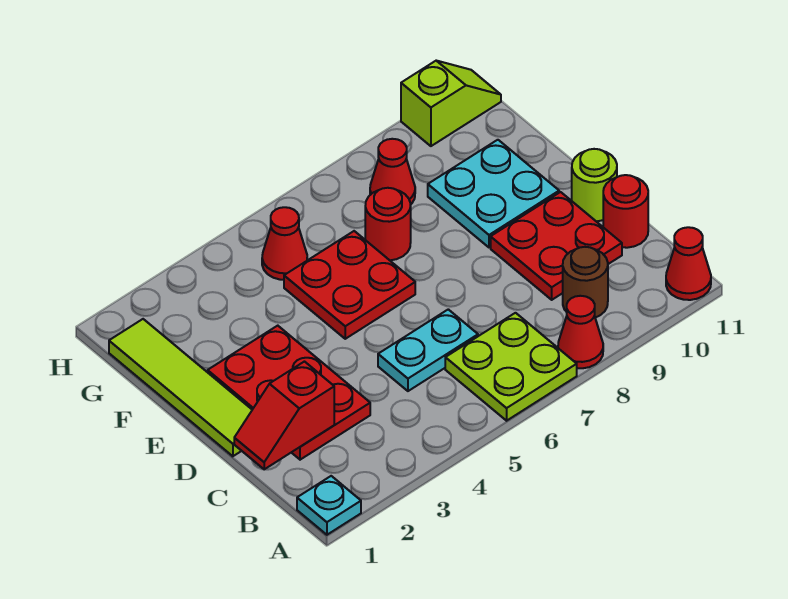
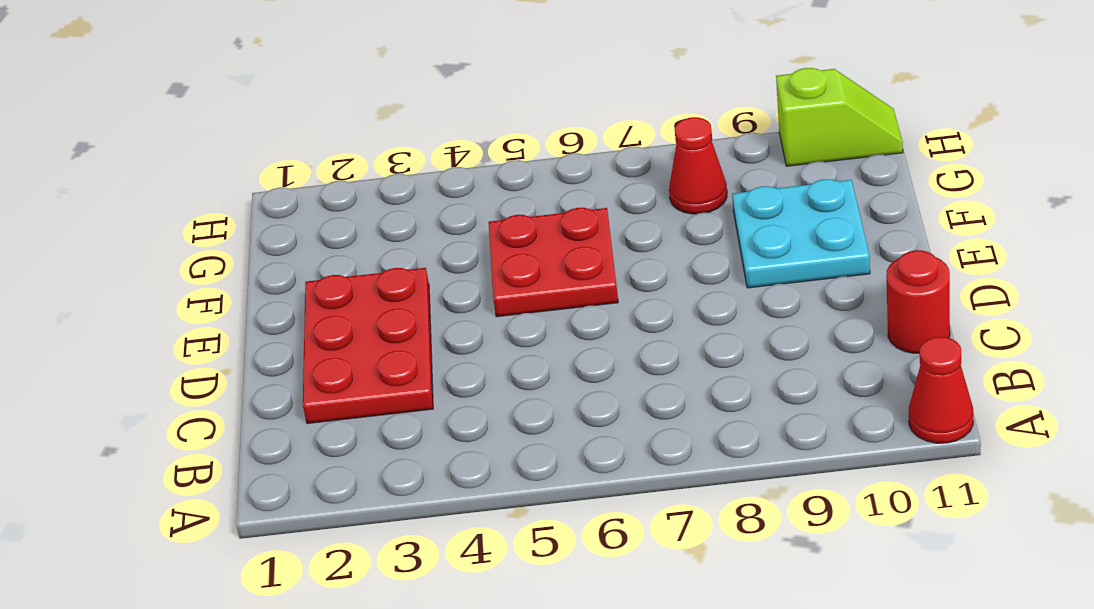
none -> cyan plate A1 level 1
none -> lime plate A6:B7 level 1
none -> red cone A8 level 1

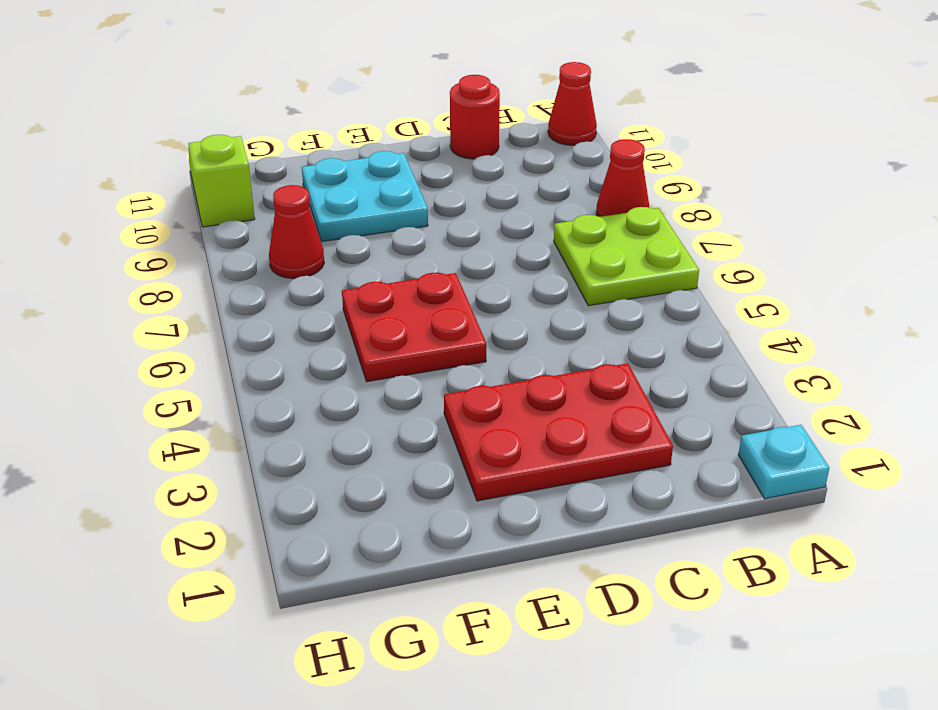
none -> brown round brick B9 level 1
none -> cyan plate C5:C6 level 1
none -> red plate C9:D10 level 1

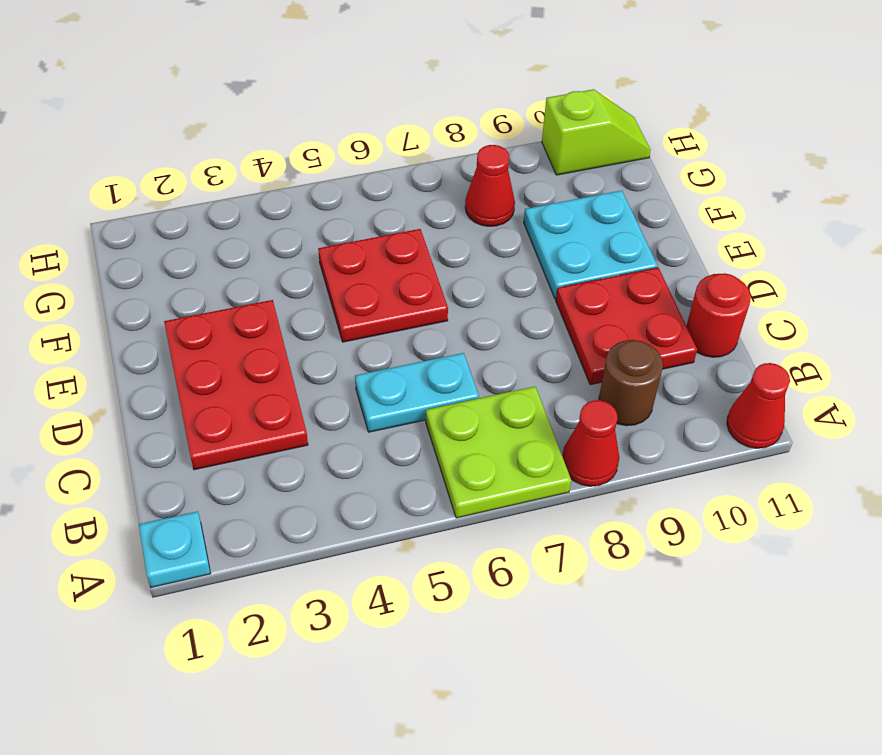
none -> lime tile D1:G1 level 1
none -> lime round brick D11 level 1
none -> red round brick F7 level 1

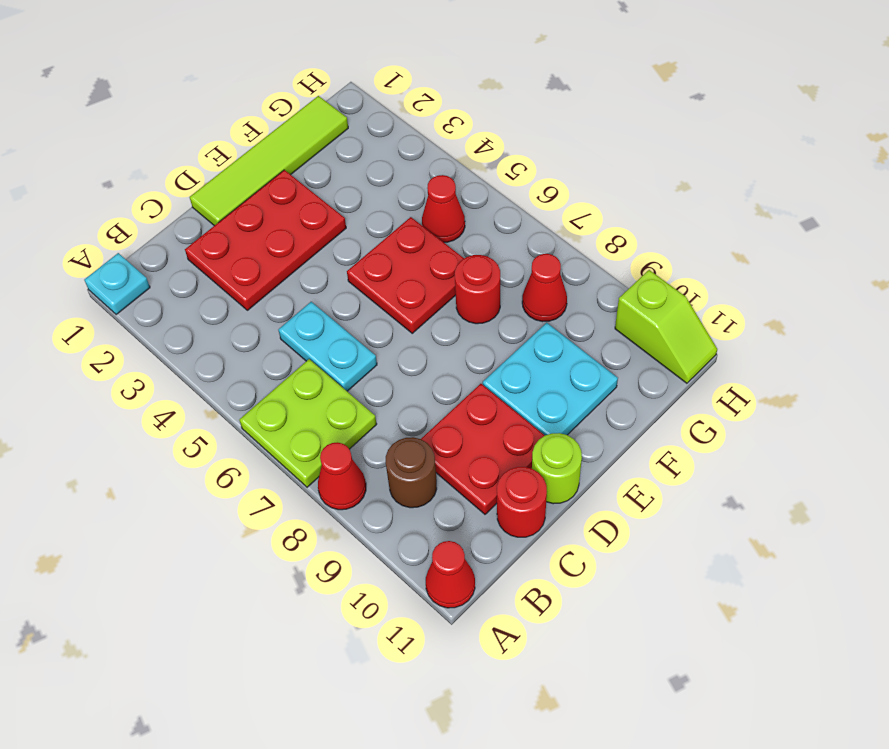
none -> red slope C1:C2 level 2 top 2

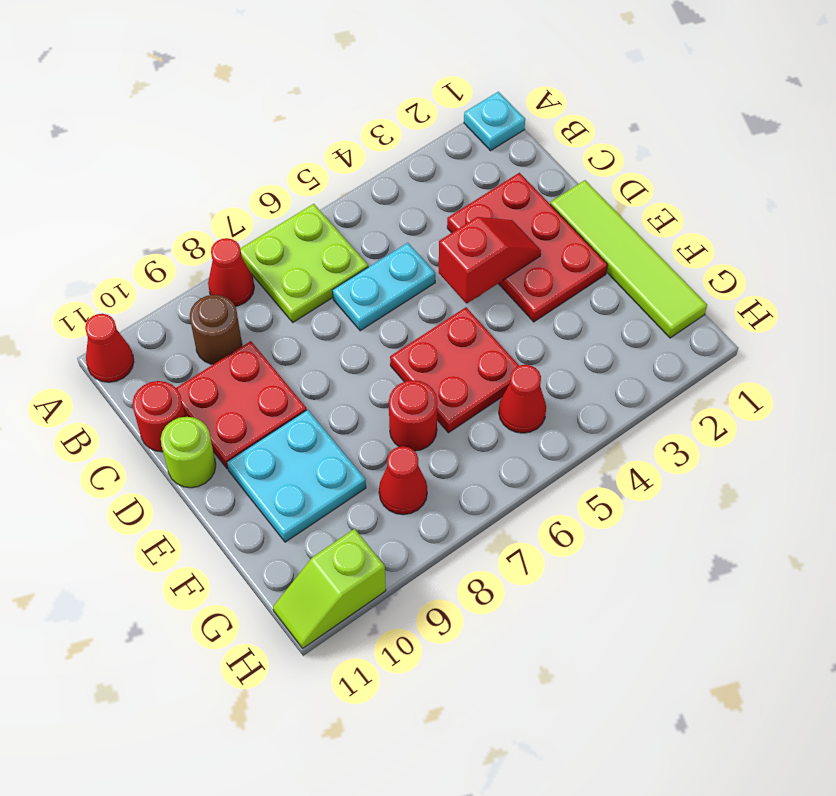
red slope D3:D4 level 2 top 4 -> red slope C1:C2 level 2 top 2

